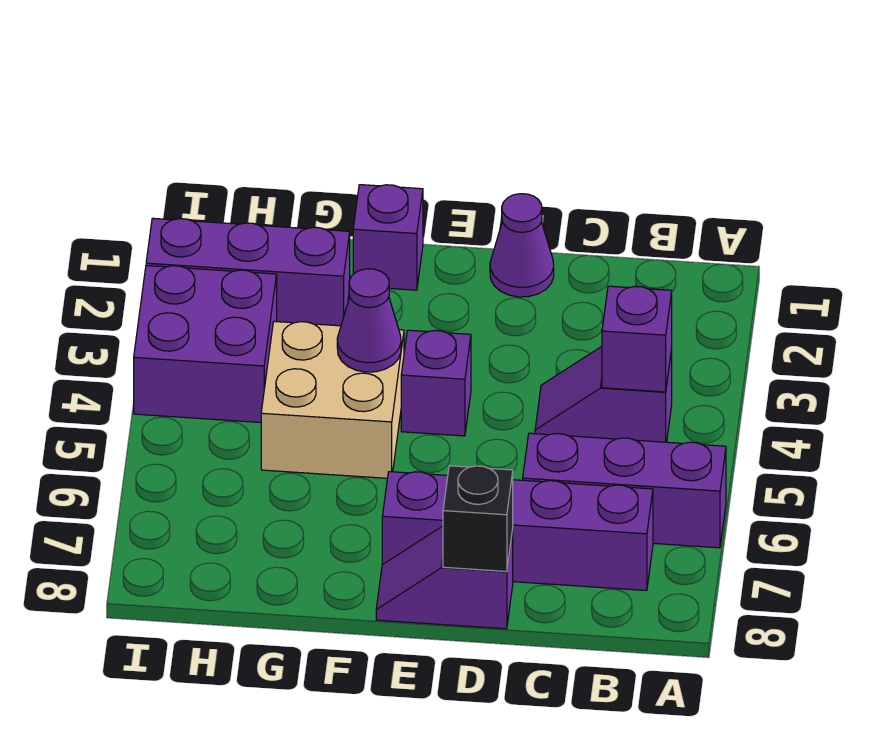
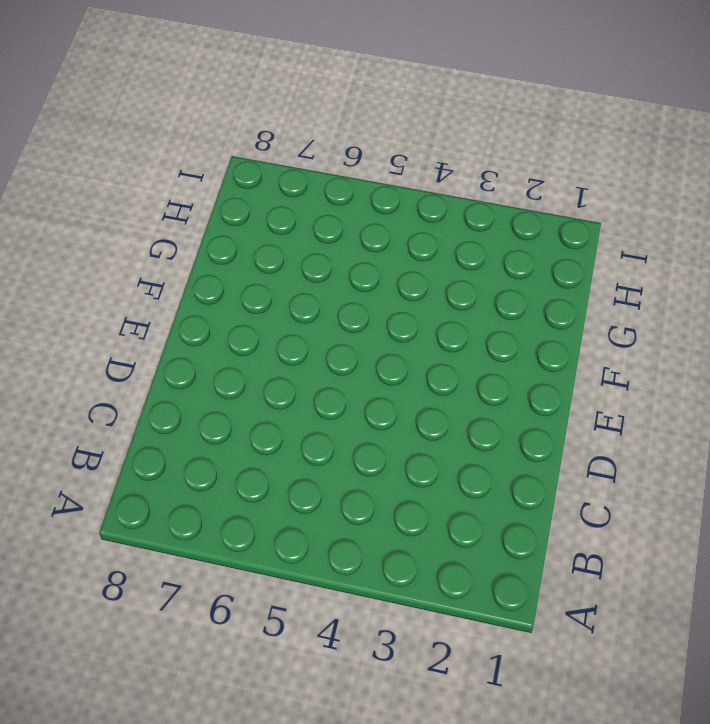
none -> purple brick A6:C6 level 1
none -> purple slope B4:C4 level 1 top B
none -> purple brick B7:E7 level 1

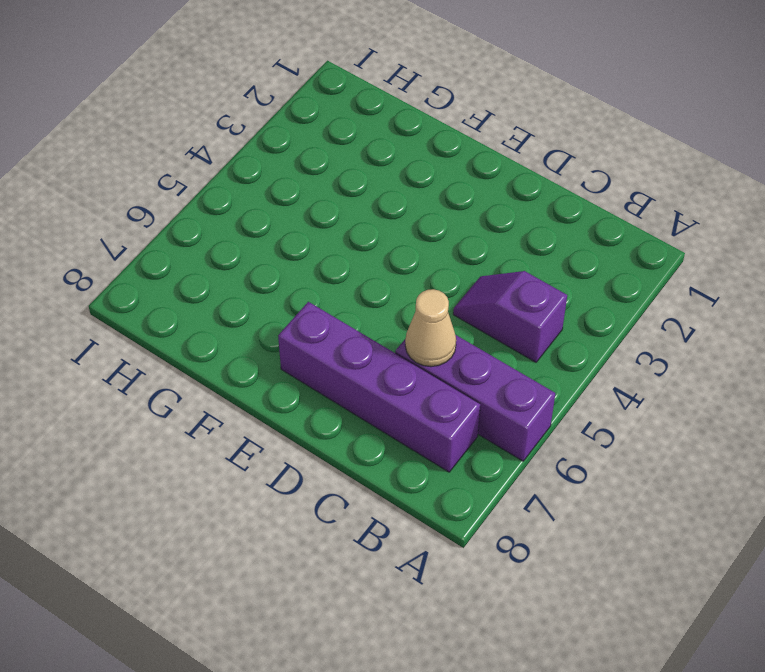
tan cone C6 level 2 -> none
none -> purple cone D1 level 1
none -> purple slope D8:E8 level 1 top D
none -> purple brick E4 level 1

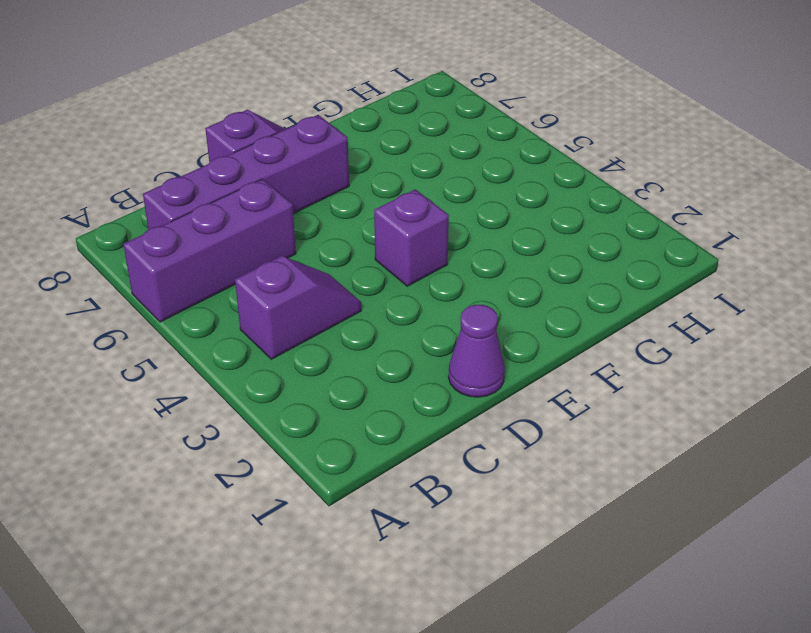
none -> purple brick F1 level 1
none -> tan brick F4:G5 level 1
none -> purple brick G2:I2 level 1

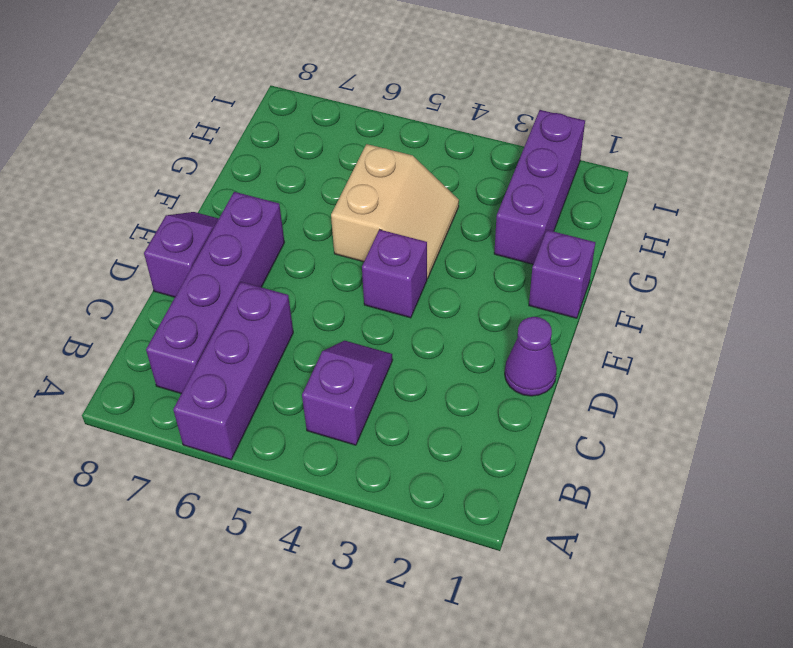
tan slope F4:G5 level 1 top 5 -> tan brick F4:G5 level 1
none -> purple brick H3:I4 level 1
none -> purple brick B4 level 2
none -> black brick D8 level 2

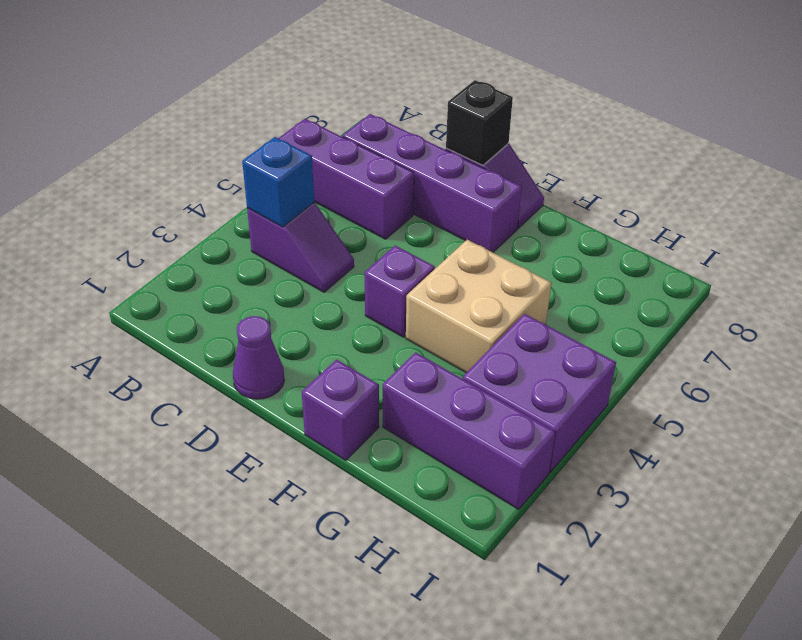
blue brick B4 level 2 -> purple brick B4 level 2
none -> purple cone F4 level 2

